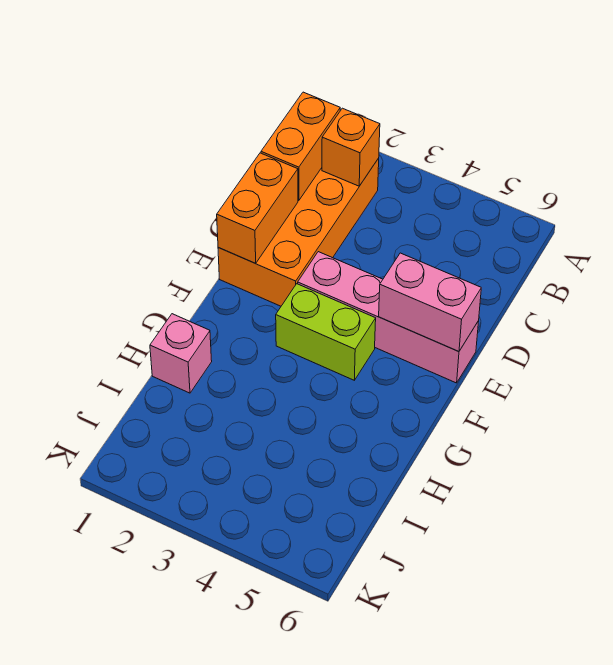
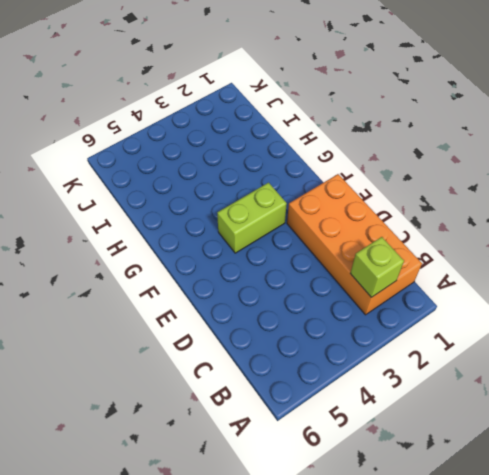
lime brick B2 level 2 -> orange brick B2 level 2
none -> pink brick E3:E6 level 1
none -> pink brick H1 level 1

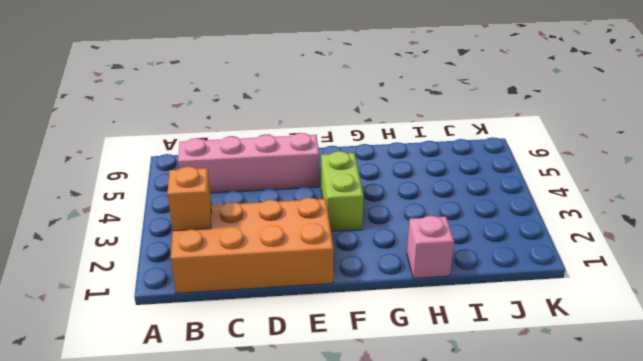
pink brick B5:E5 level 1 -> pink brick E3:E6 level 1
none -> orange brick B1:C1 level 2
none -> orange brick D1:E1 level 2

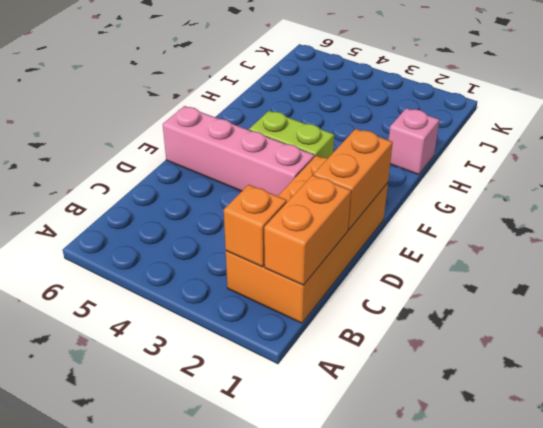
none -> pink brick E5:E6 level 2

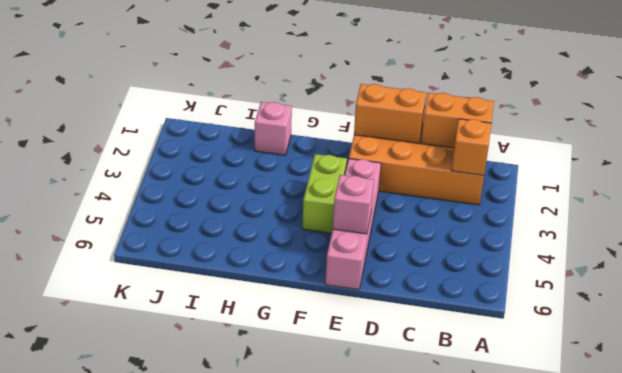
pink brick E5 level 2 -> pink brick E5:E6 level 2

